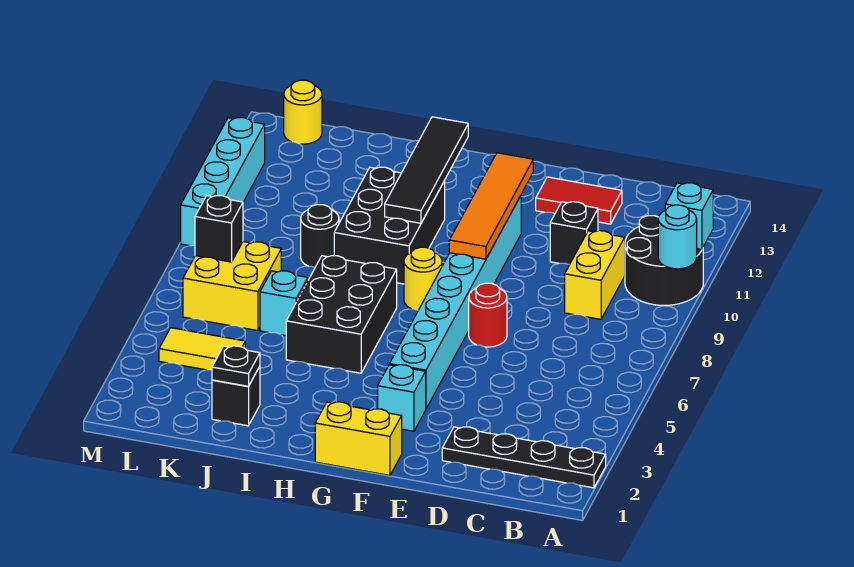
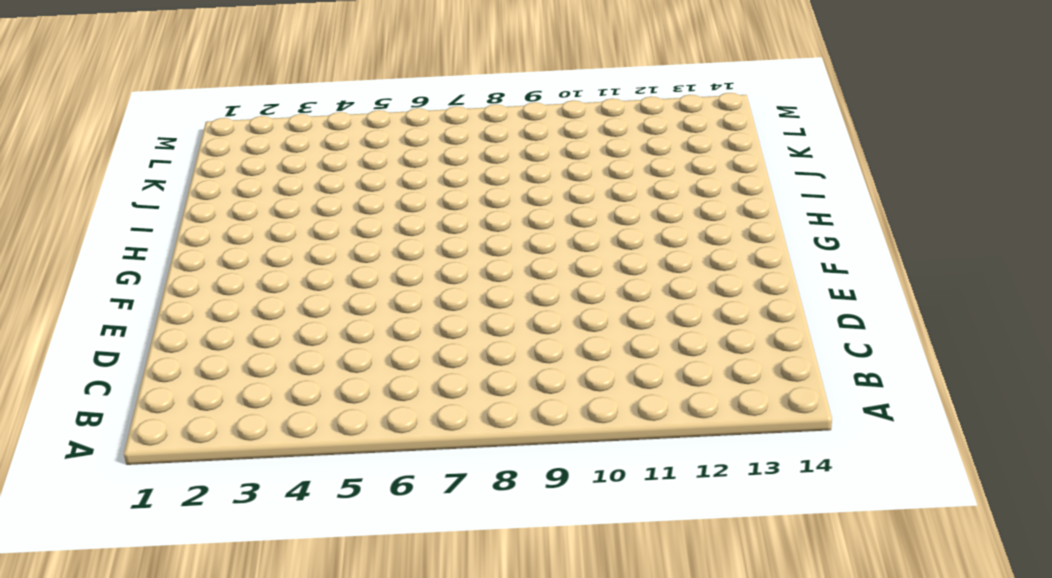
none -> black plate A2:D2 level 1
none -> black round brick A10:B11 level 1
none -> yellow brick C9:C10 level 1

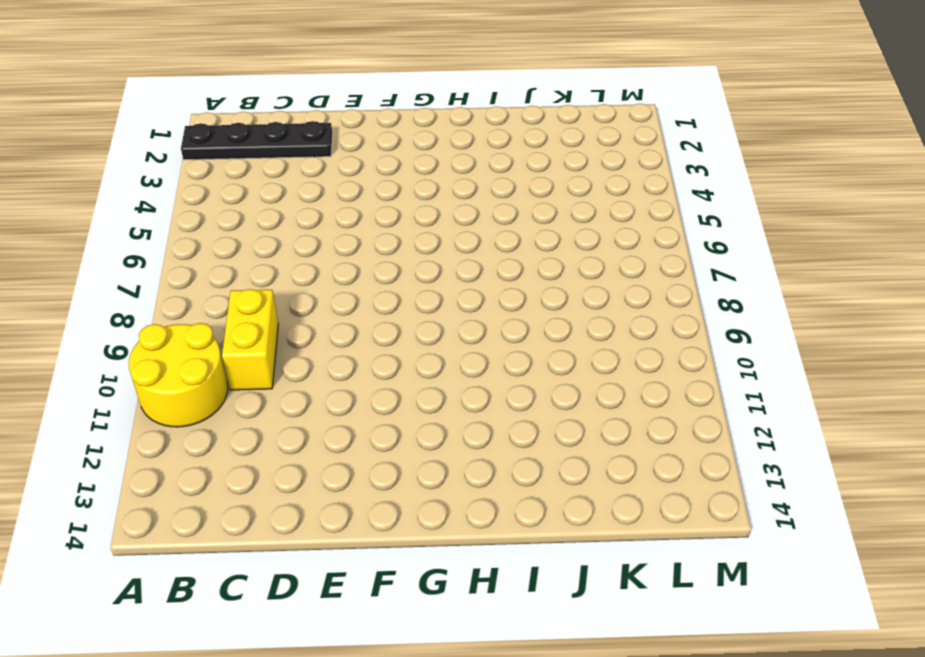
yellow round brick A10:B11 level 1 -> black round brick A10:B11 level 1
none -> black brick D11 level 1
none -> red tile D13:E13 level 1
none -> red round brick E7 level 1

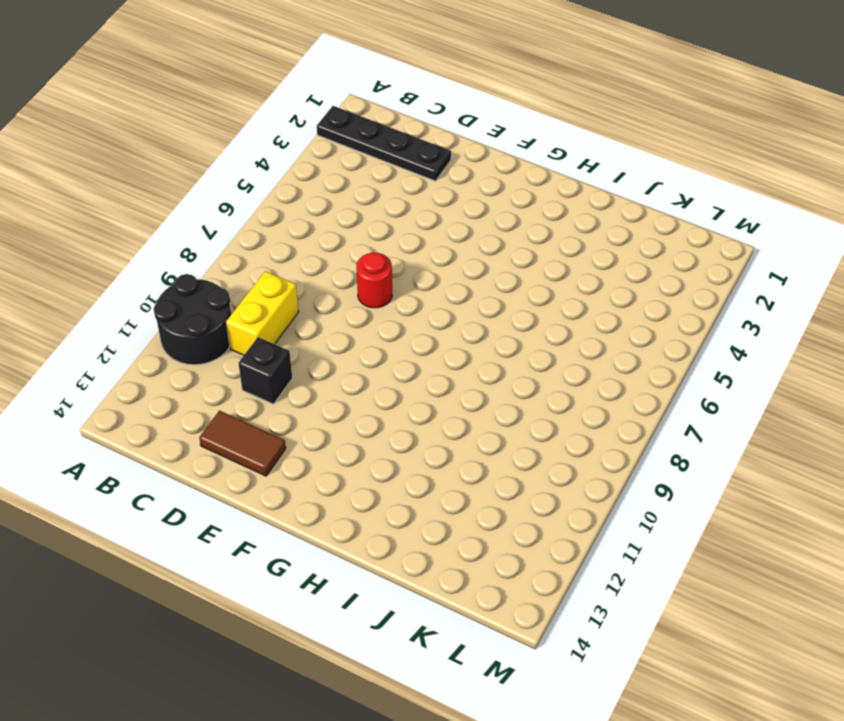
brown tile D13:E13 level 1 -> red tile D13:E13 level 1
none -> yellow brick F1:G1 level 1
none -> cyan brick F3 level 1
none -> cyan brick F4:F11 level 1

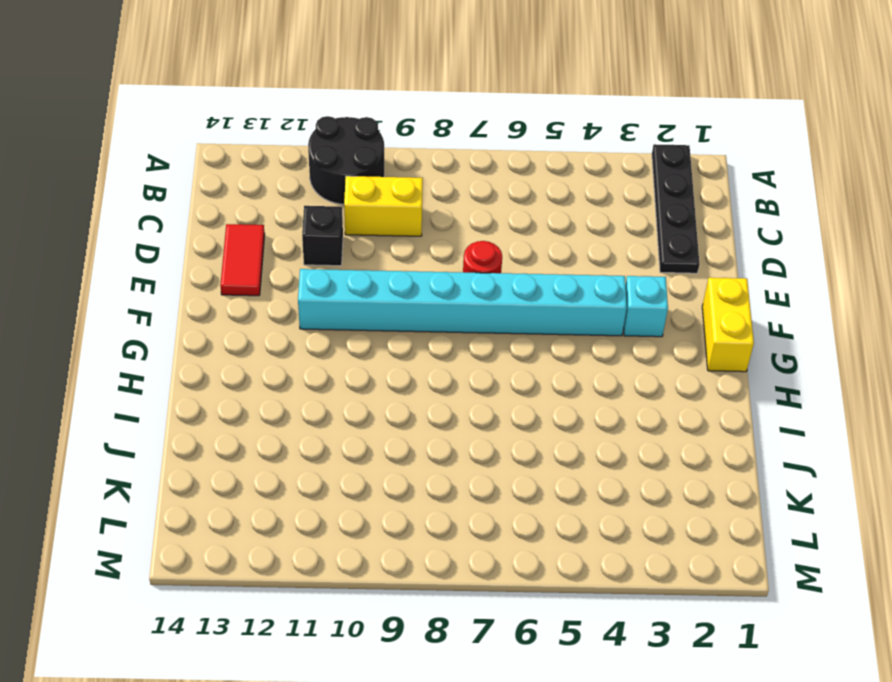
none -> yellow round brick G8 level 1
none -> black brick H5:I7 level 1
none -> black brick H9:I11 level 1

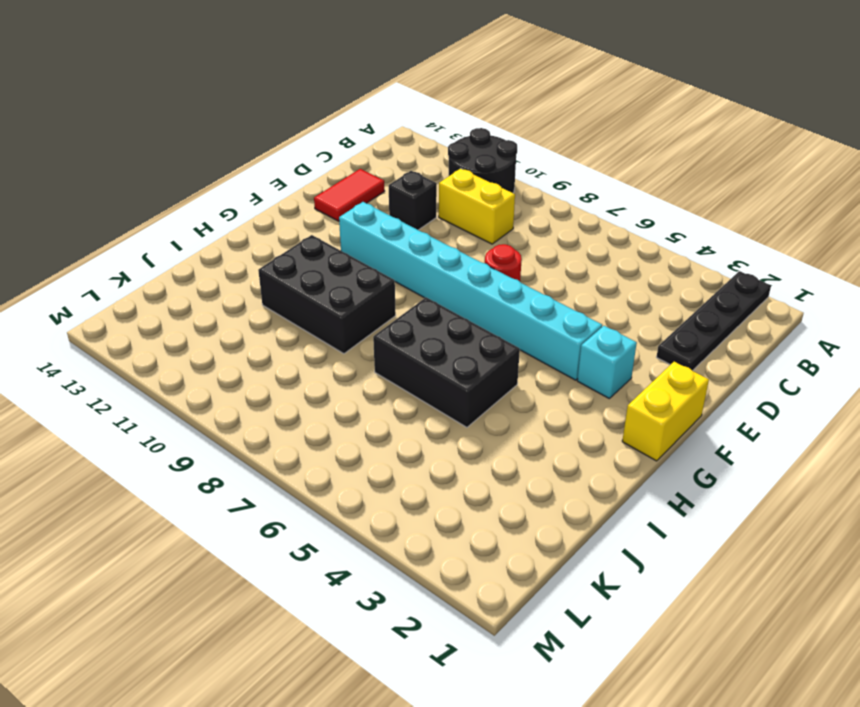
none -> yellow round brick G8 level 1
none -> black brick J2 level 1
none -> cyan brick J6 level 1

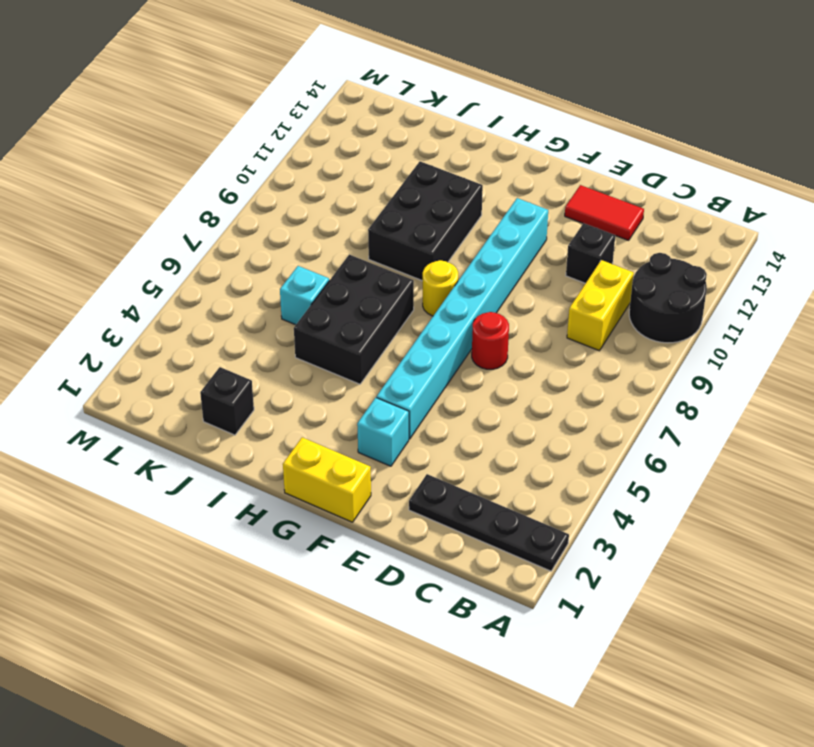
none -> black round brick J9 level 1
none -> yellow tile K4:L4 level 1
none -> yellow brick K6:L7 level 1

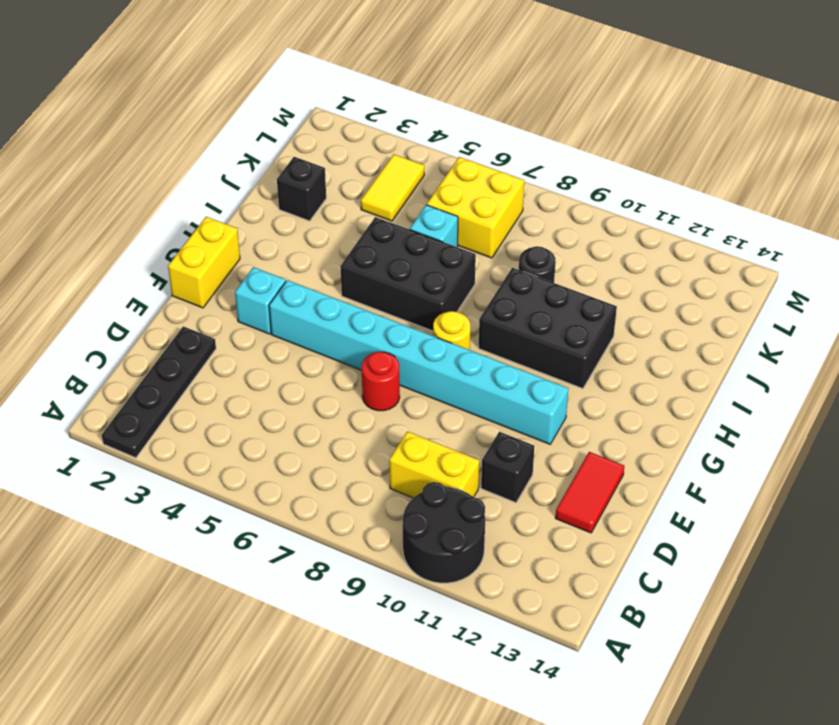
none -> yellow round brick L14 level 1
none -> cyan brick M9:M12 level 1
none -> cyan round brick A10 level 2

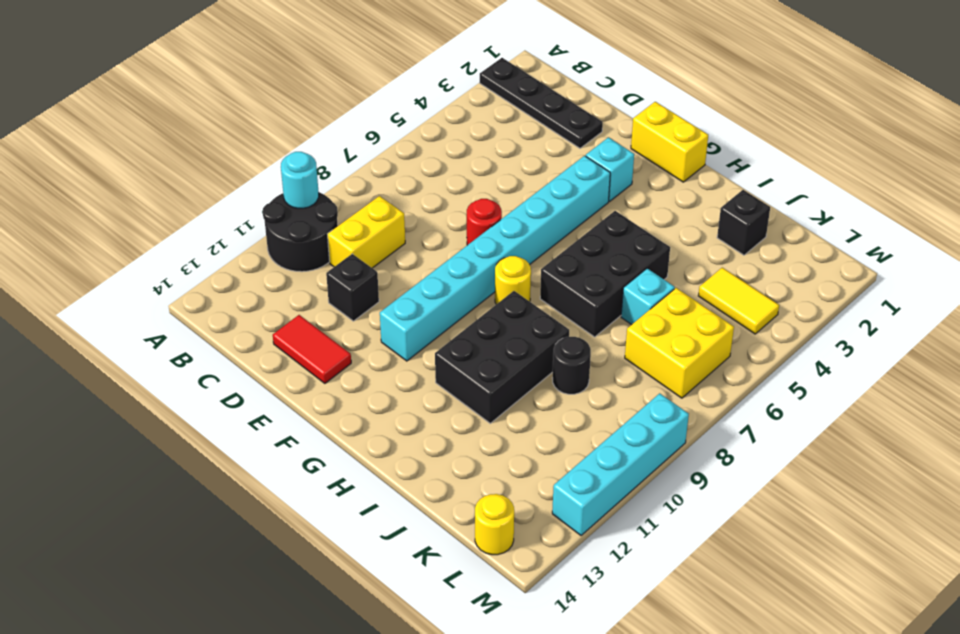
none -> cyan brick A11 level 2
none -> orange tile F9:F12 level 2
none -> black tile H10:H13 level 2

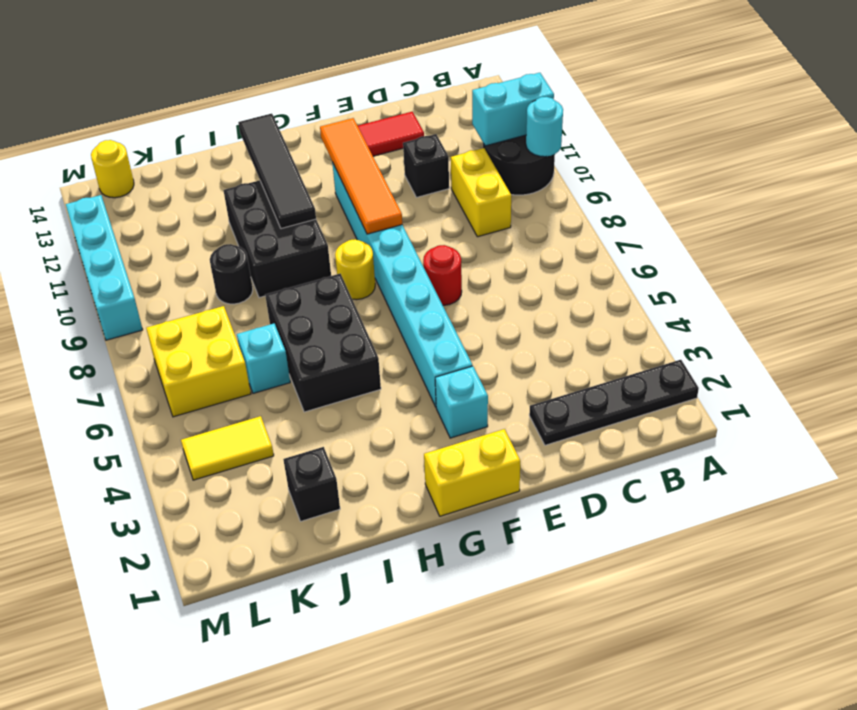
cyan brick A11:B11 level 2 -> cyan brick A11 level 2
none -> black plate J2 level 2
none -> black brick L7 level 2

